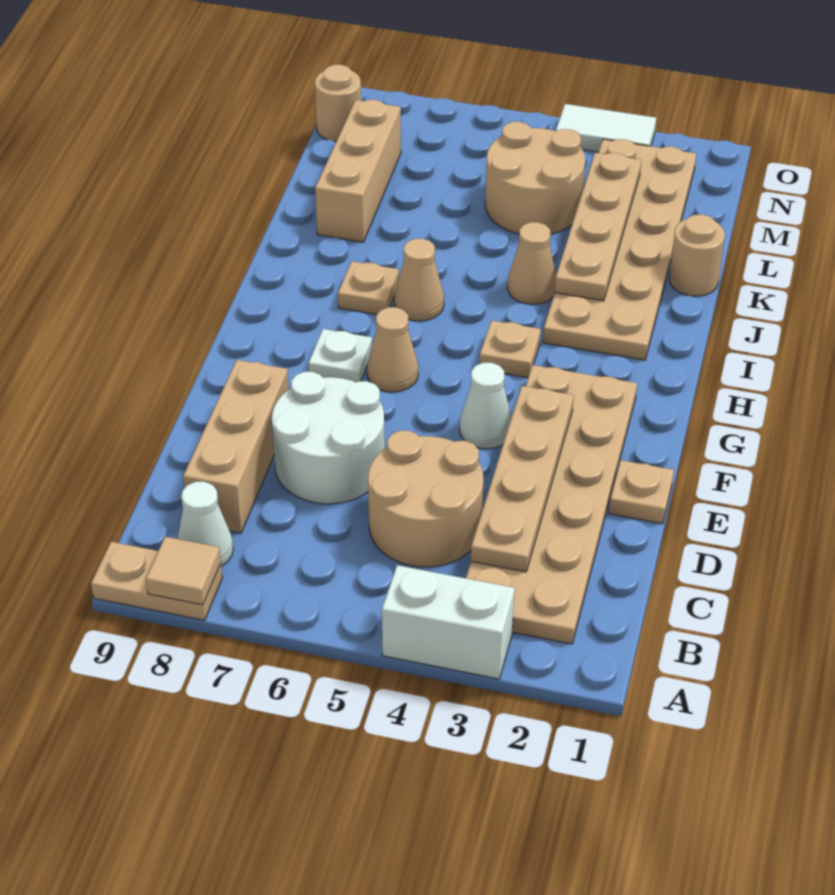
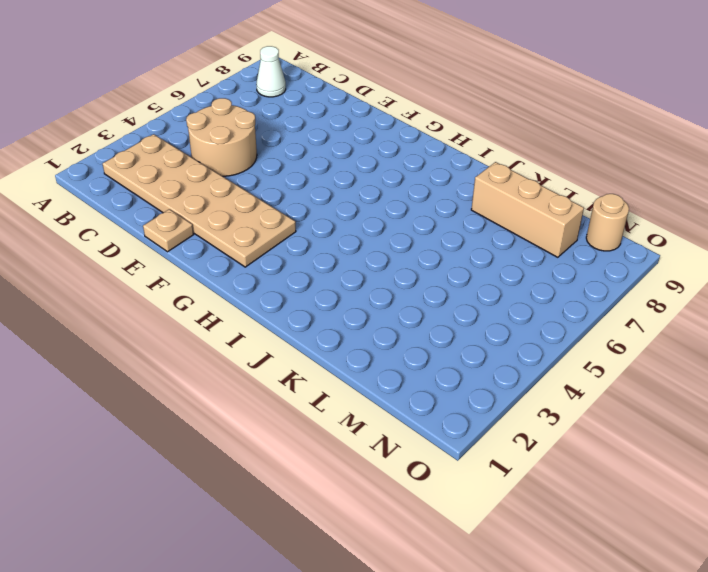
none -> white brick A3:A4 level 1
none -> tan plate A8:A9 level 1
none -> tan brick C8:E8 level 1

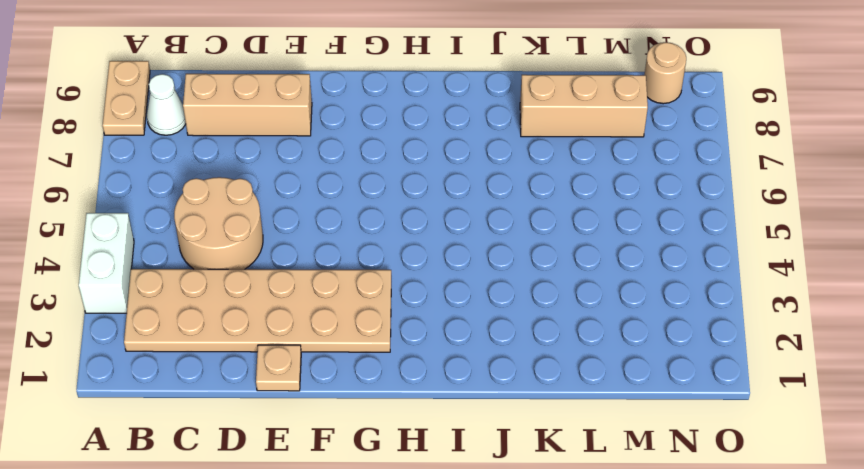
none -> white round brick D6:E7 level 1
none -> white cone F4 level 1
none -> tan cone G6 level 1

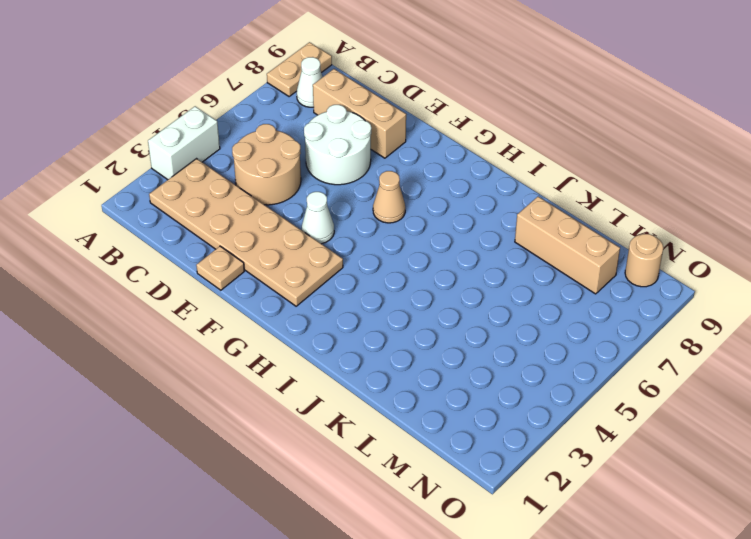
none -> white plate G7 level 1
none -> tan plate H4 level 1
none -> tan plate I2:N3 level 1

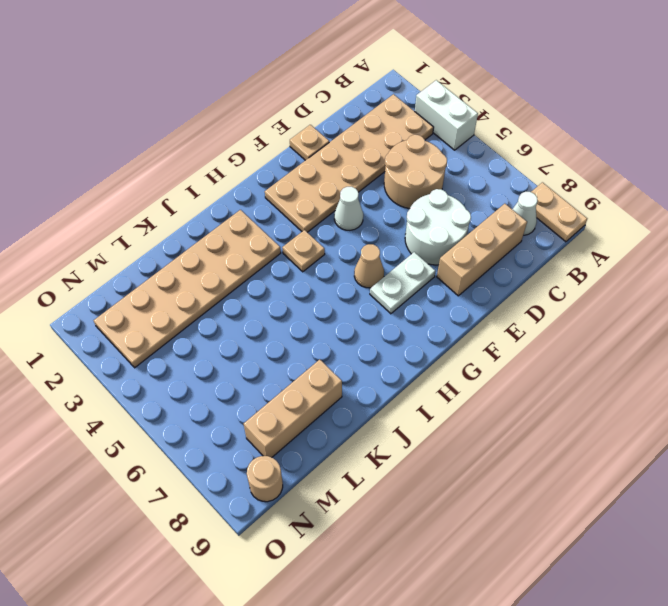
white plate F7:G7 level 1 -> white plate G7 level 1
none -> tan cone I6 level 1
none -> tan plate I7 level 1
none -> tan cone J4 level 1

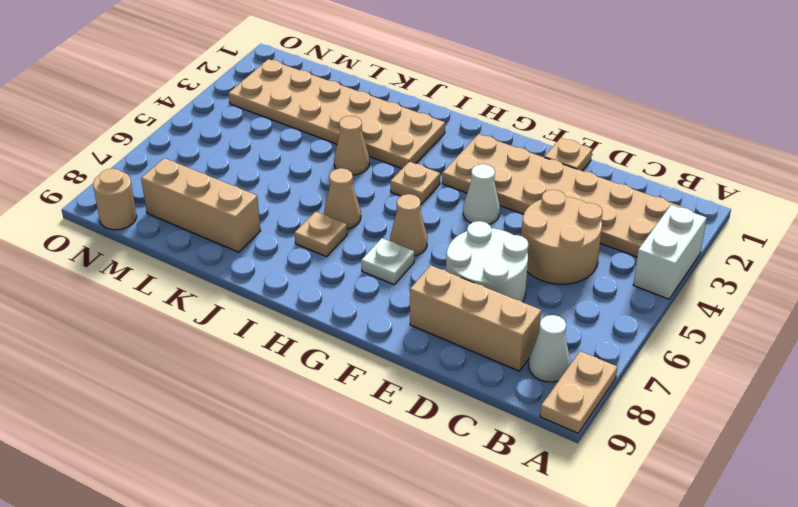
none -> tan round brick K1 level 1
none -> tan round brick L4:M5 level 1
none -> white tile O3:O4 level 1

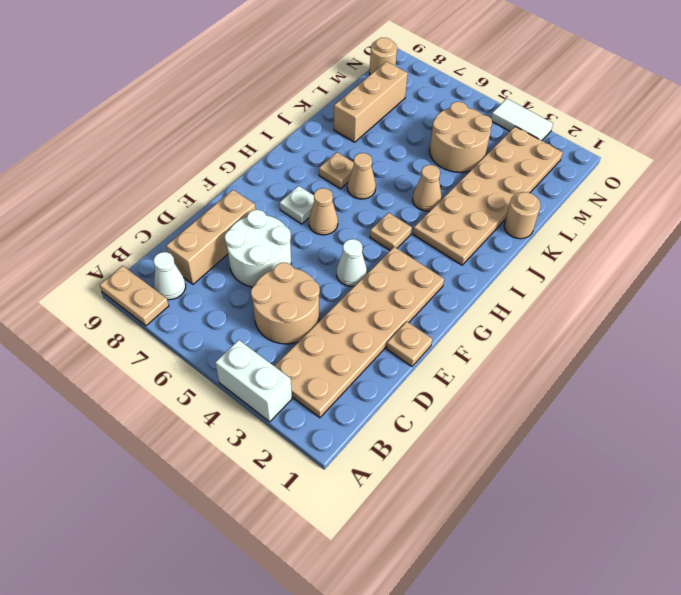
none -> tan tile A8 level 2
none -> tan plate C3:F3 level 2
none -> tan plate J3:M3 level 2

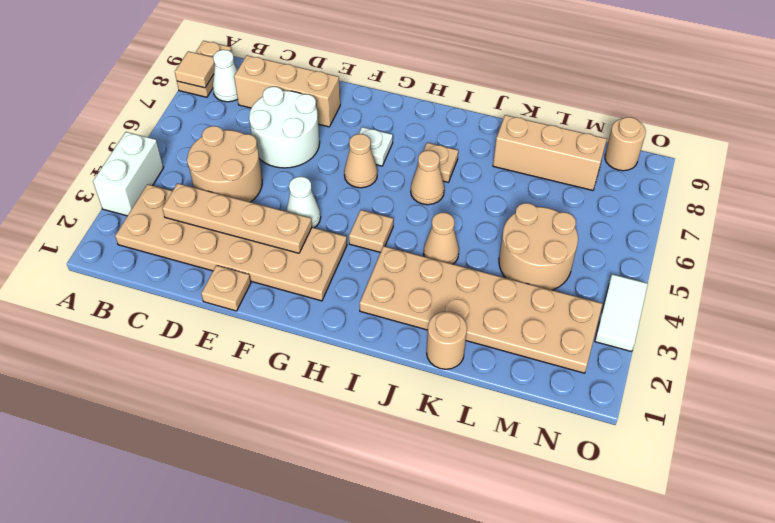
none -> tan plate J3:M3 level 2

